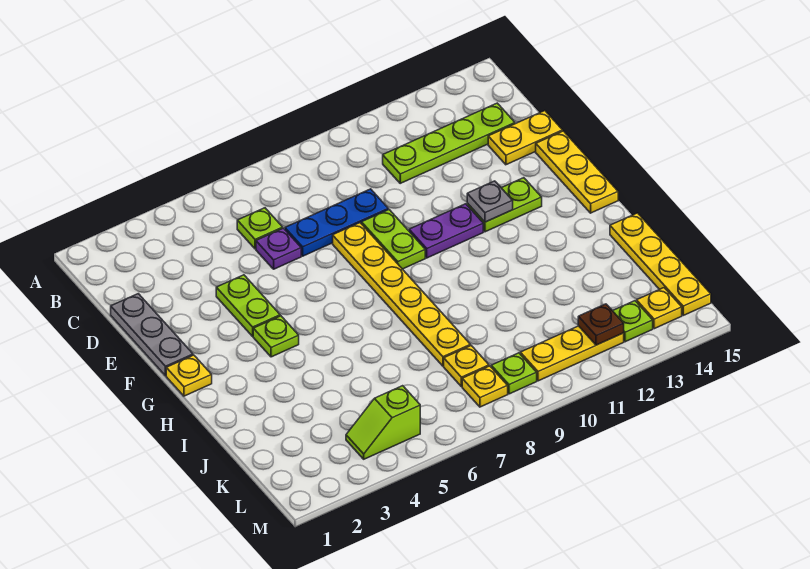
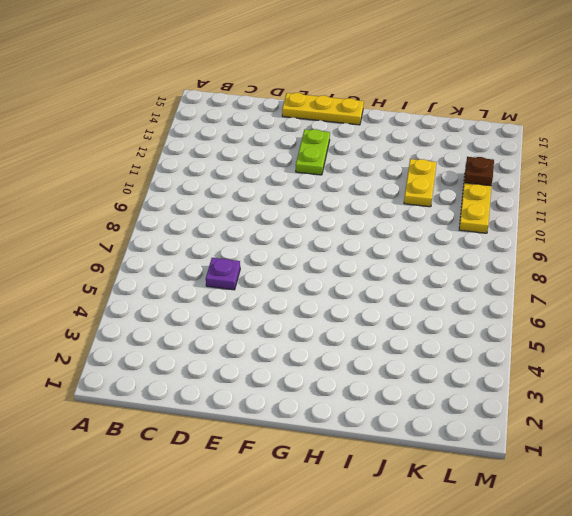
yellow plate J11:J12 level 1 -> yellow plate D14:D15 level 1
none -> lime plate C6 level 1
none -> lime plate C11:C14 level 1
none -> grey plate D1:F1 level 1

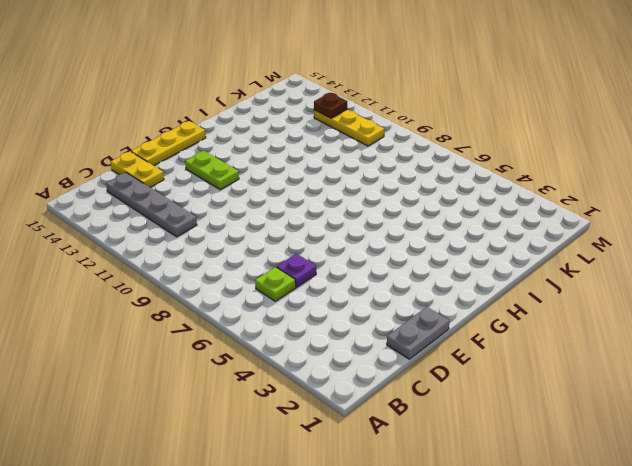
grey plate C11:C14 level 1 -> lime plate C11:C14 level 1
grey plate D1:E1 level 1 -> grey plate D1:F1 level 1
none -> blue plate D7:D9 level 1
none -> lime plate E4:F4 level 1
none -> yellow plate E8:J8 level 1

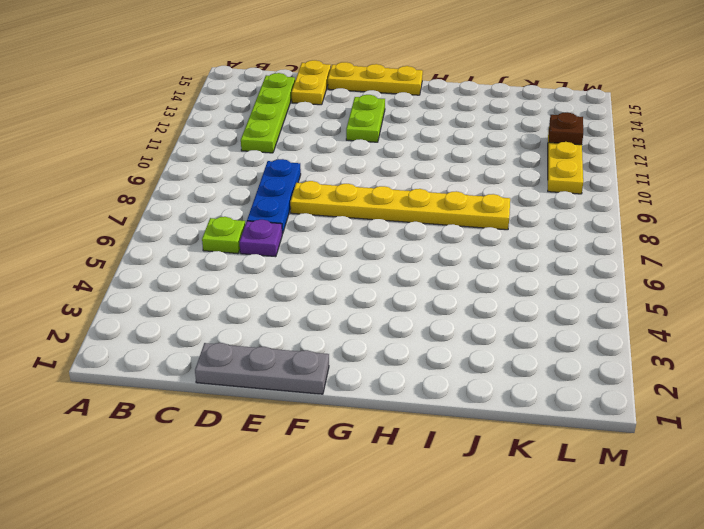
none -> lime plate E4:F4 level 1
none -> lime plate E9:F9 level 1
none -> purple plate F10:F11 level 1

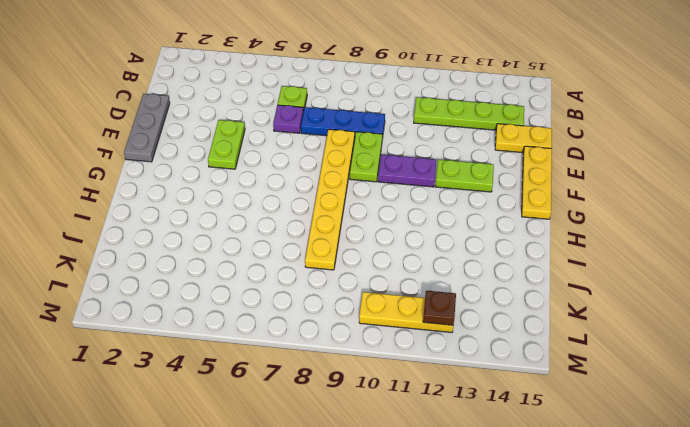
none -> yellow plate G1 level 1
none -> lime plate G4 level 1
none -> yellow plate I15:L15 level 1

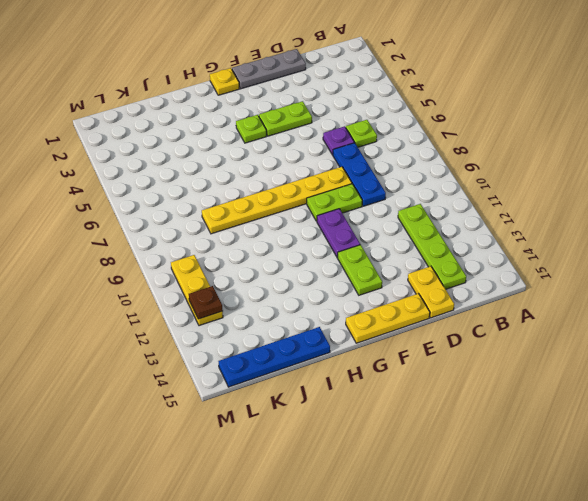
blue plate I15:L15 level 1 -> yellow plate I15:L15 level 1
none -> yellow plate K8 level 1
none -> lime slope L4:L5 level 1 top 5
none -> yellow plate L8 level 1

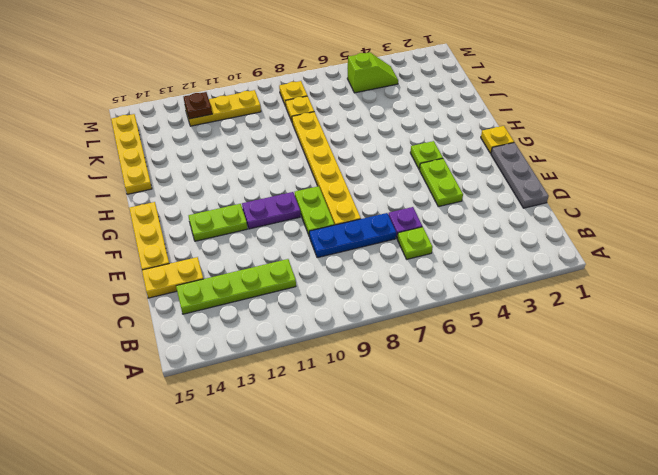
none -> lime plate L9 level 1
none -> lime plate L13 level 1
none -> yellow plate L14 level 1

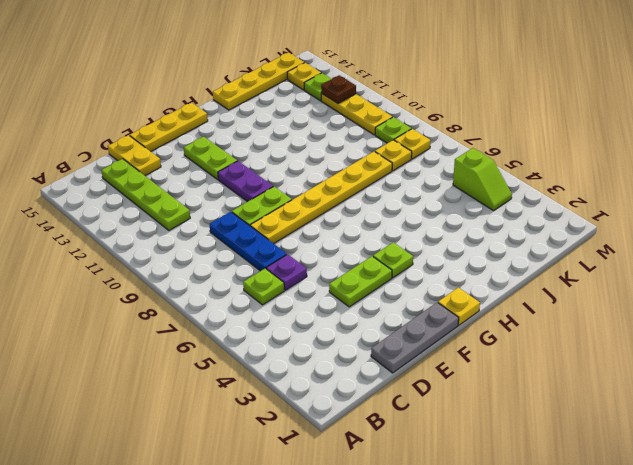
none -> grey plate F12 level 2

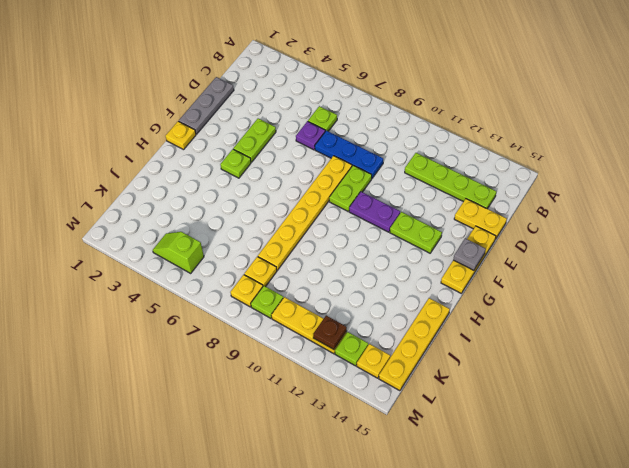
grey plate F15 level 2 -> grey plate F12 level 2

